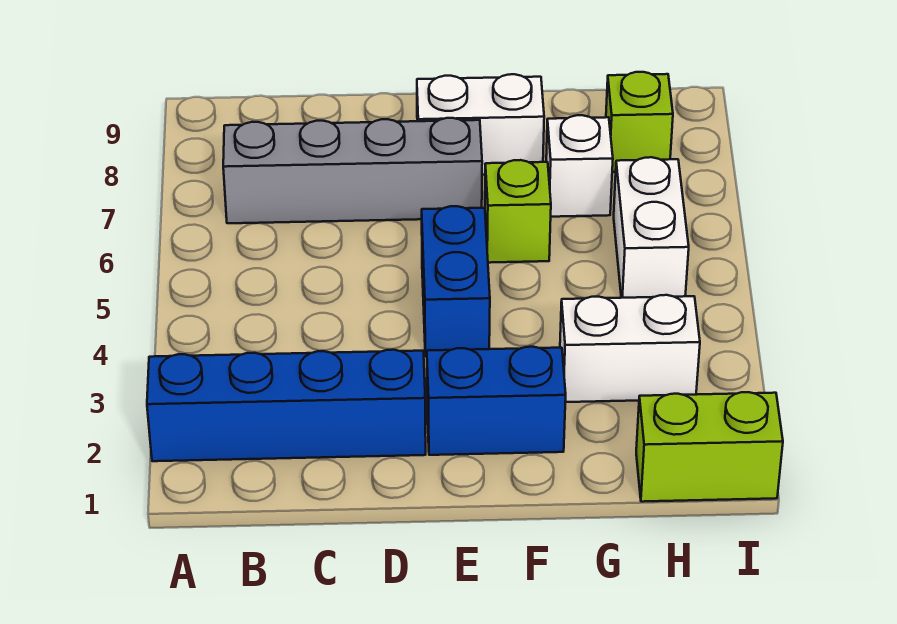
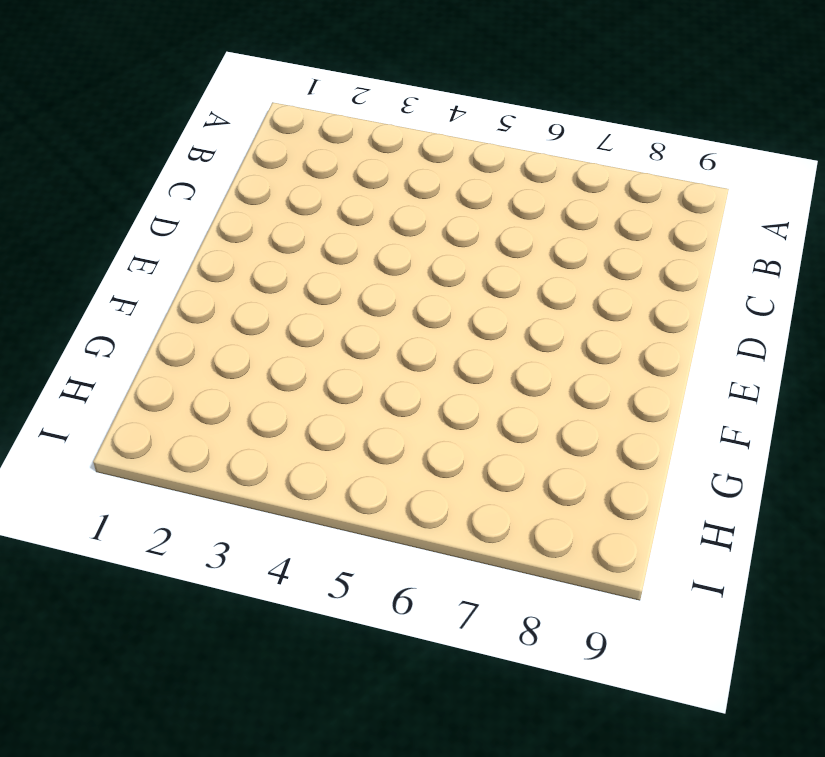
none -> blue brick A2:D2 level 1
none -> grey brick B7:E7 level 1

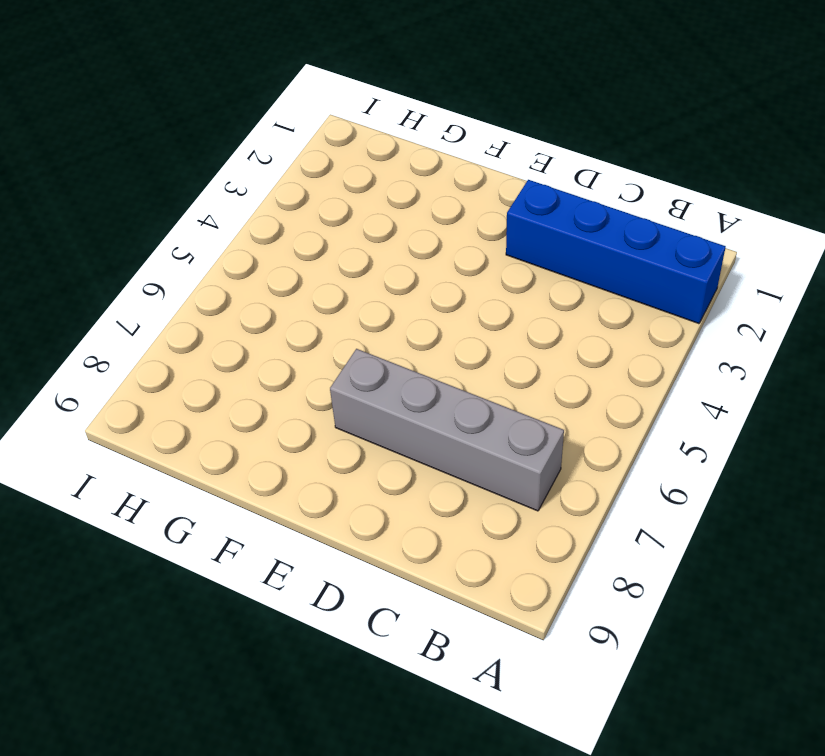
none -> blue brick E2:F2 level 1
none -> blue brick E4:E5 level 1

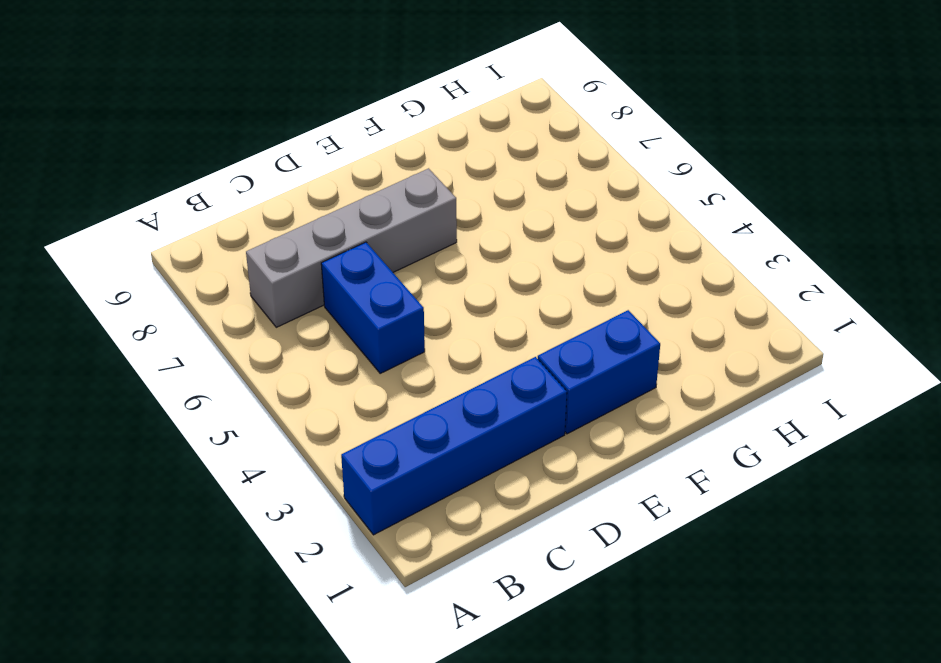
blue brick C5:C6 level 1 -> blue brick E4:E5 level 1
none -> white brick E8:F8 level 1
none -> lime brick F6 level 1

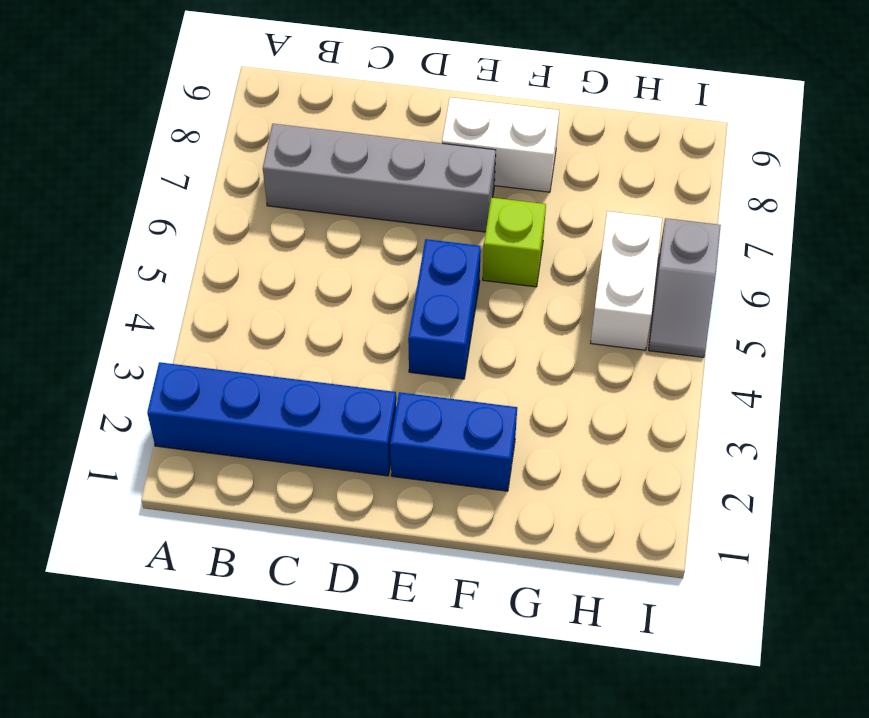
grey slope I5:I6 level 1 top 6 -> none
none -> white brick G3:H3 level 1
none -> white brick G7 level 1

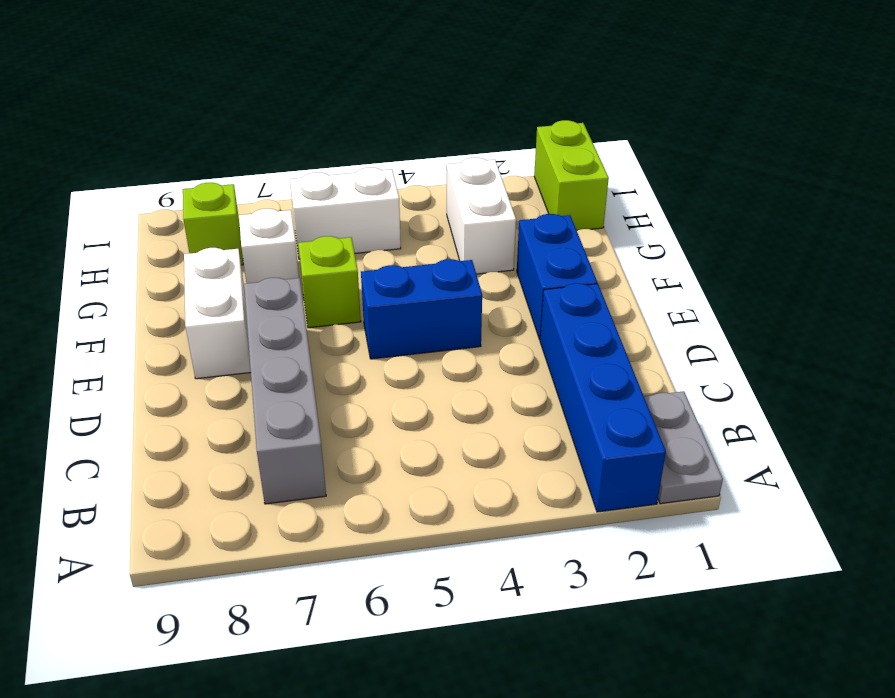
grey plate A1:B1 level 1 -> none

